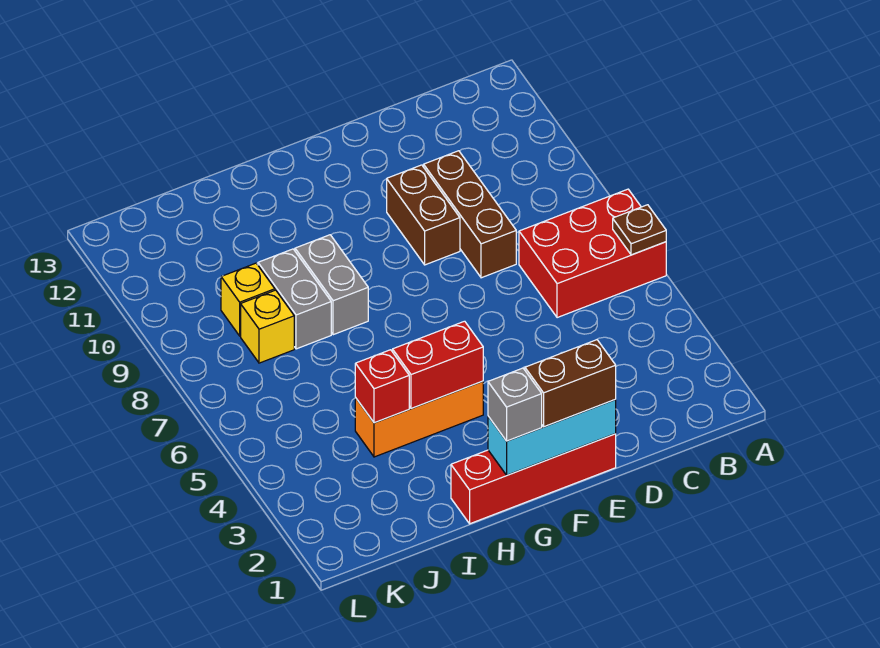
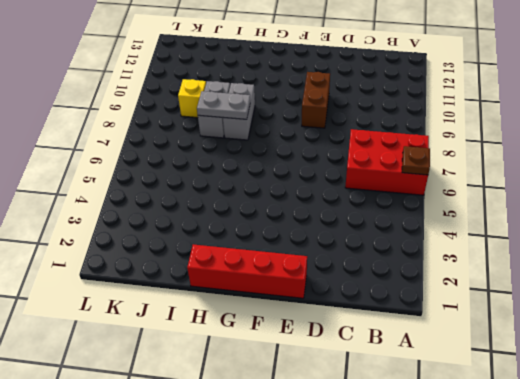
grey plate H8:I8 level 2 -> none
none -> brown brick D8:D10 level 1
none -> orange brick G4:I4 level 1
none -> yellow brick J8 level 1

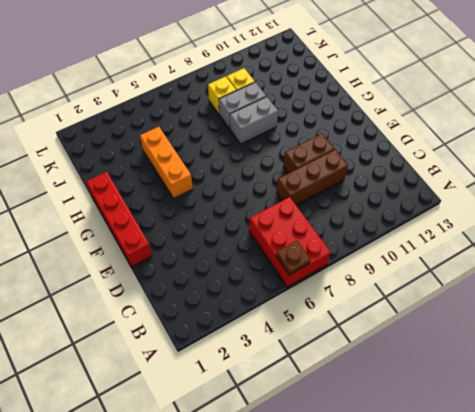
none -> cyan brick E1:G1 level 2
none -> red brick G4:H4 level 2
none -> red brick I4 level 2

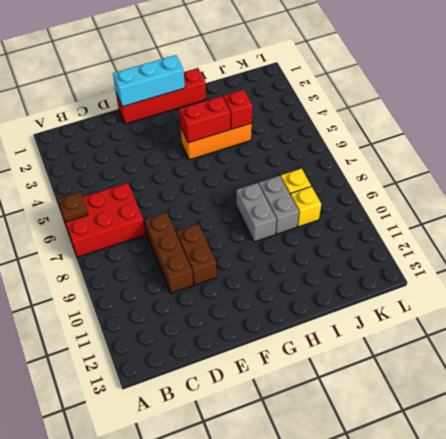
none -> brown brick E1:F1 level 3
none -> grey brick G1 level 3

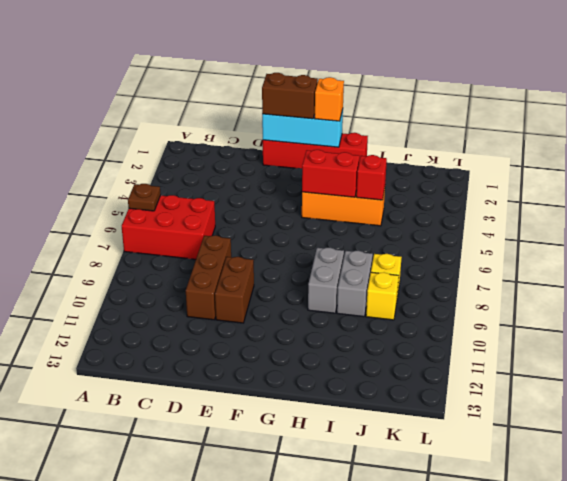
orange brick G1 level 3 -> grey brick G1 level 3

